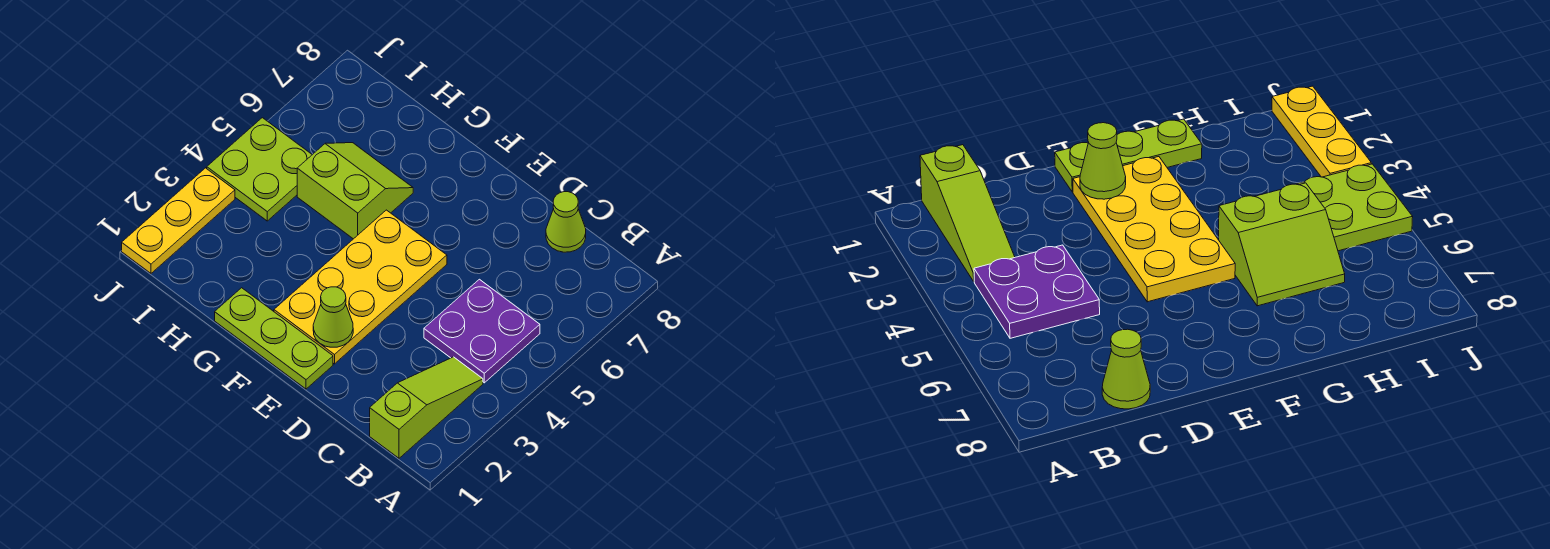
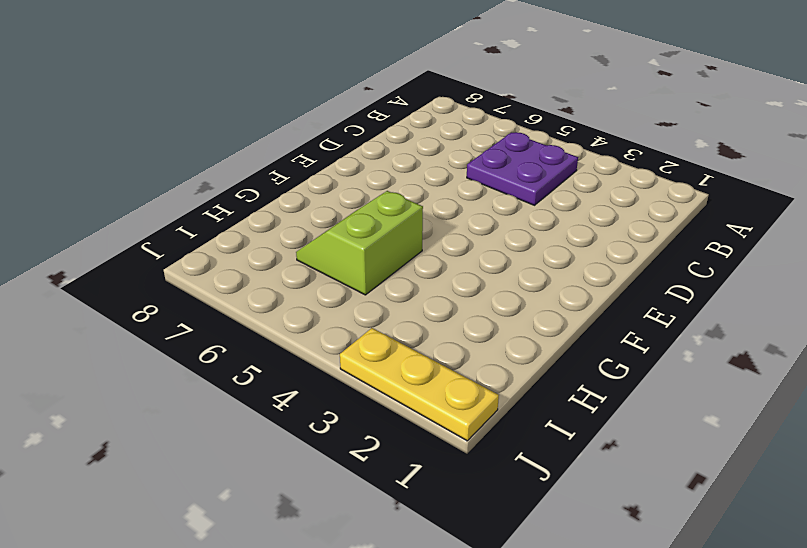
none -> lime slope B1:B3 level 1 top 1
none -> lime cone C8 level 1

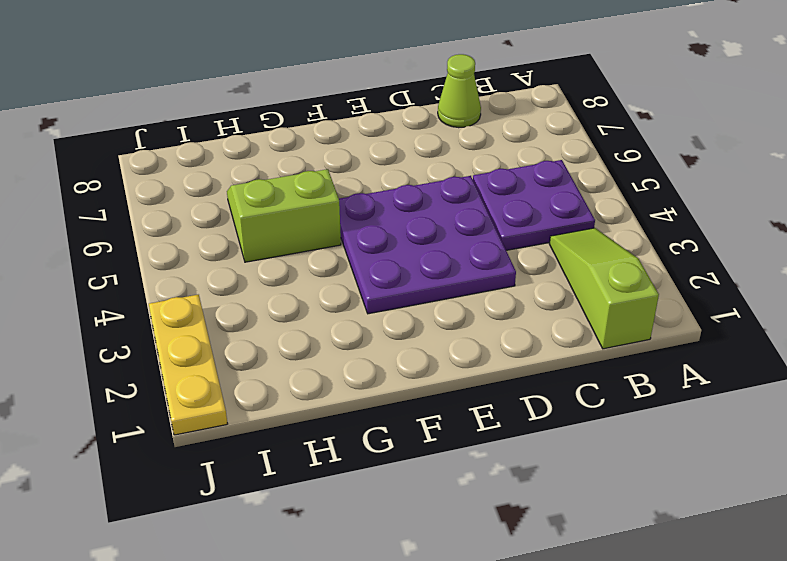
purple plate D3:F5 level 1 -> yellow plate E2:F5 level 1
none -> lime plate E1:G1 level 1
none -> lime plate I4:J5 level 1

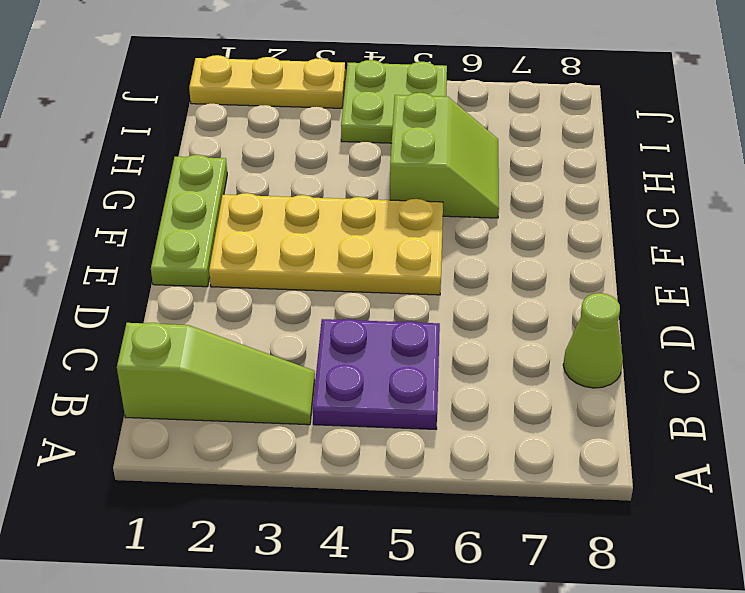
none -> lime cone E2 level 2

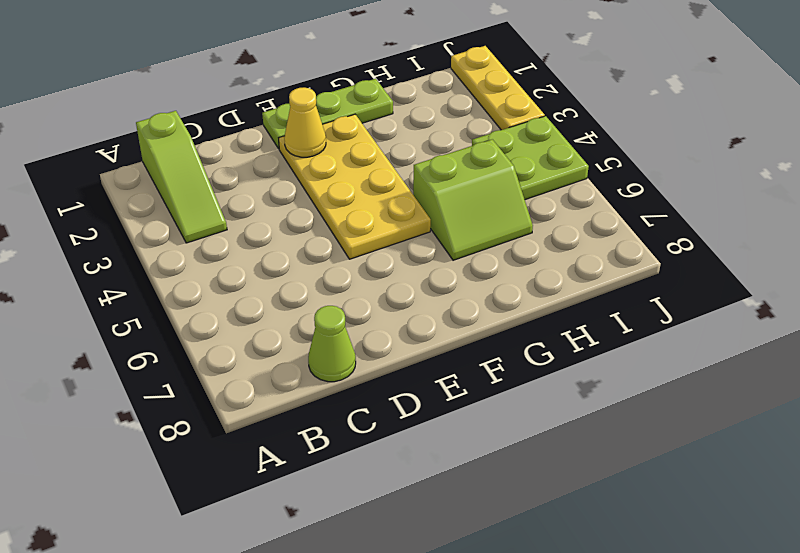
yellow cone E2 level 2 -> lime cone E2 level 2
none -> purple plate B4:C5 level 1

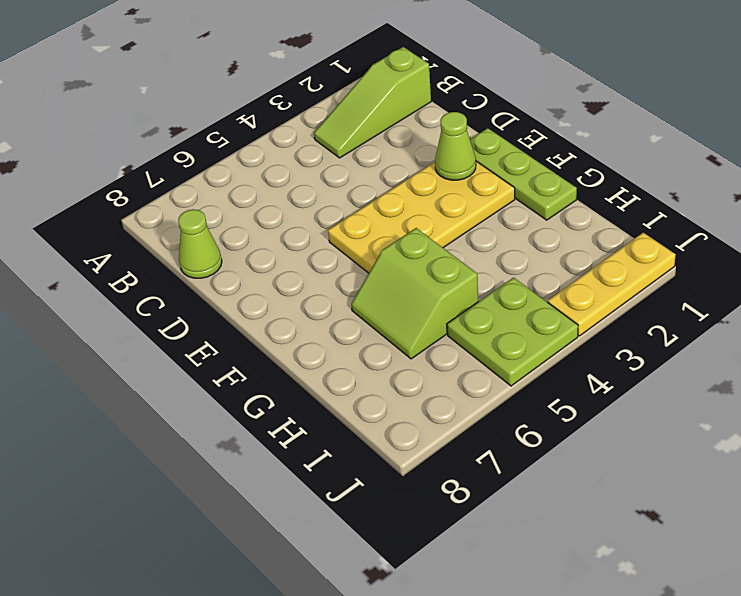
none -> purple plate B4:C5 level 1

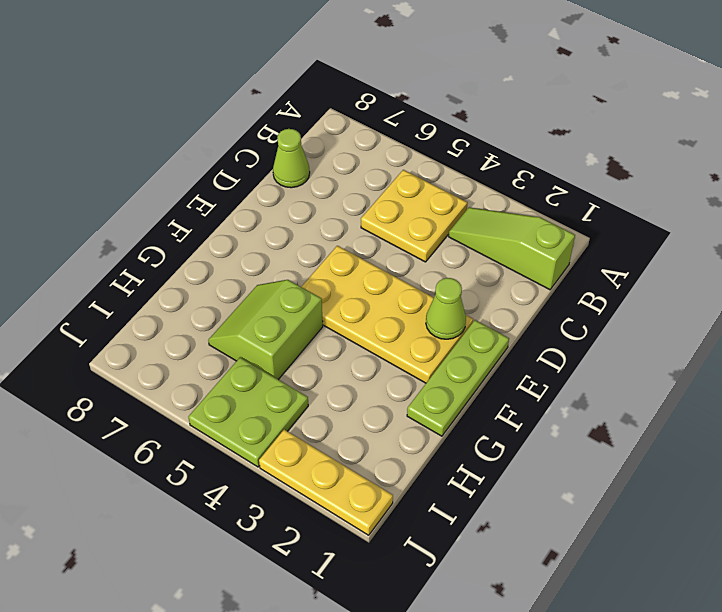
yellow plate B4:C5 level 1 -> purple plate B4:C5 level 1

